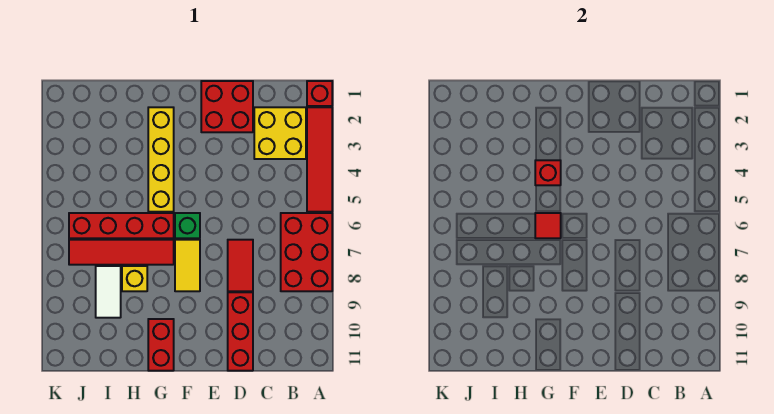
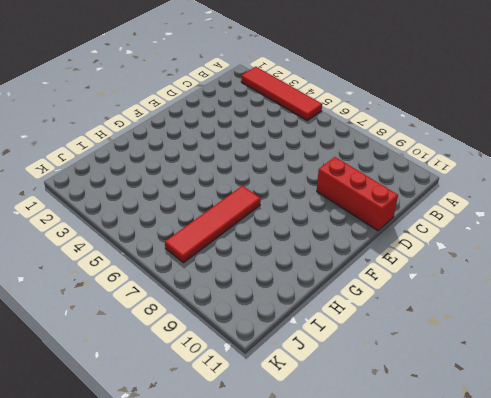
none -> red brick A1 level 1
none -> red brick A6:B8 level 1
none -> yellow brick B2:C3 level 1

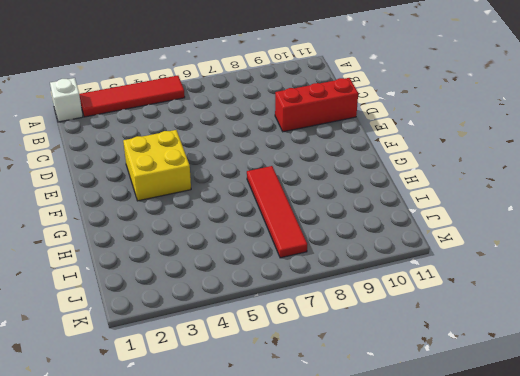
white brick A1 level 1 -> red brick A1 level 1
yellow brick E3:F4 level 1 -> yellow brick B2:C3 level 1
none -> red brick A6:B8 level 1
none -> red brick D1:E2 level 1
none -> red tile D7:D8 level 1

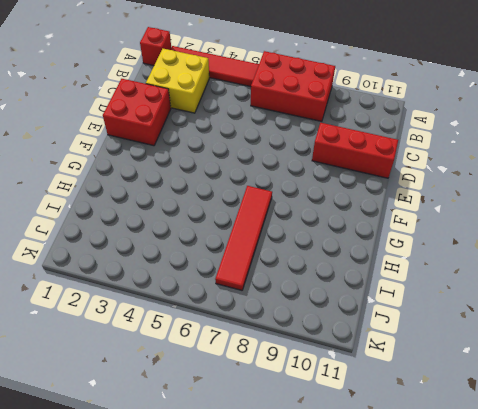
none -> red tile D7:D8 level 1
none -> green brick F6 level 1
none -> yellow tile F7:F8 level 1

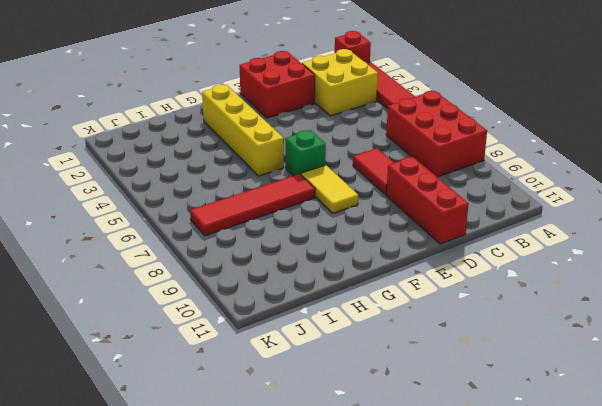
none -> red brick G6:J6 level 1
none -> red brick G10:G11 level 1
none -> yellow brick H8 level 1

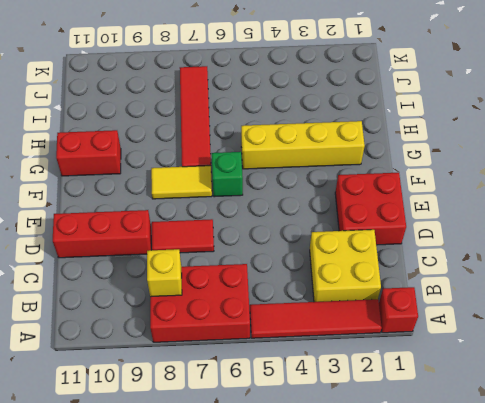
yellow brick B8 level 2 -> yellow brick H8 level 1
none -> red brick G6:J6 level 1
none -> white tile I8:I9 level 1
none -> red brick G4 level 2

